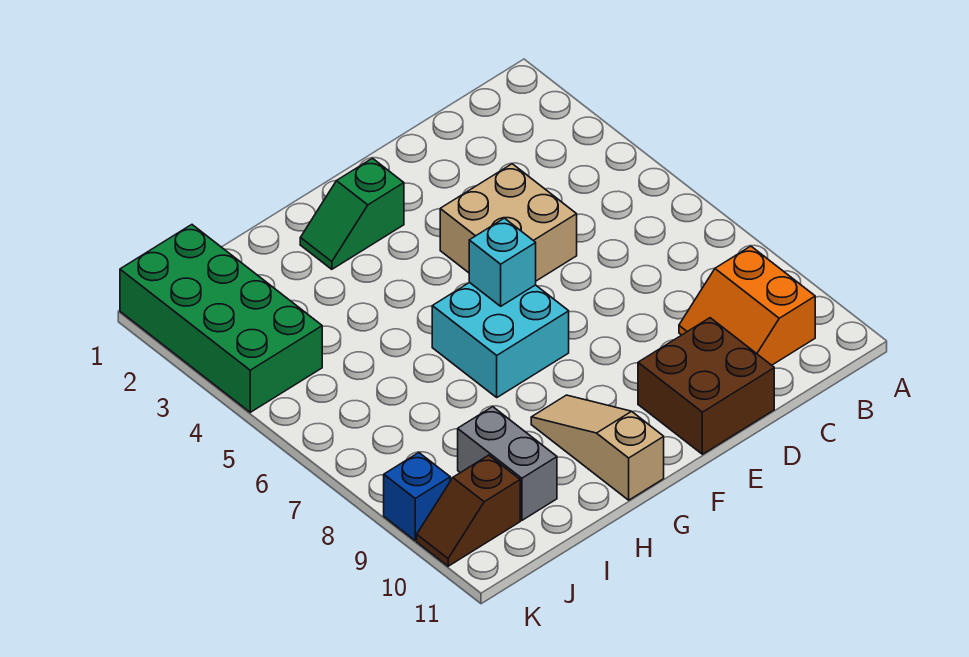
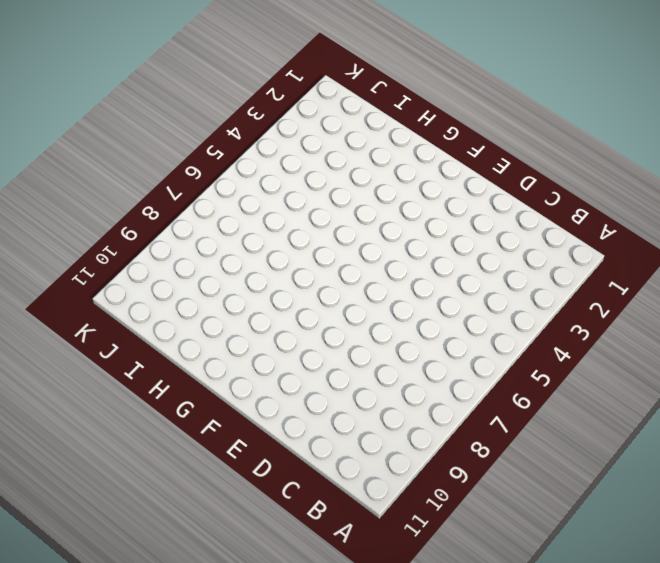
none -> orange slope B9:C10 level 1 top B
none -> tan brick D4:E5 level 1

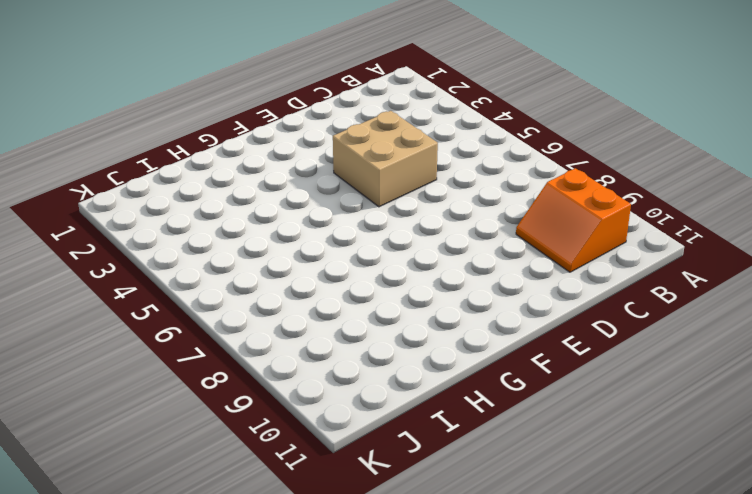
none -> brown brick D10:E11 level 1
none -> green slope F2:G2 level 1 top F

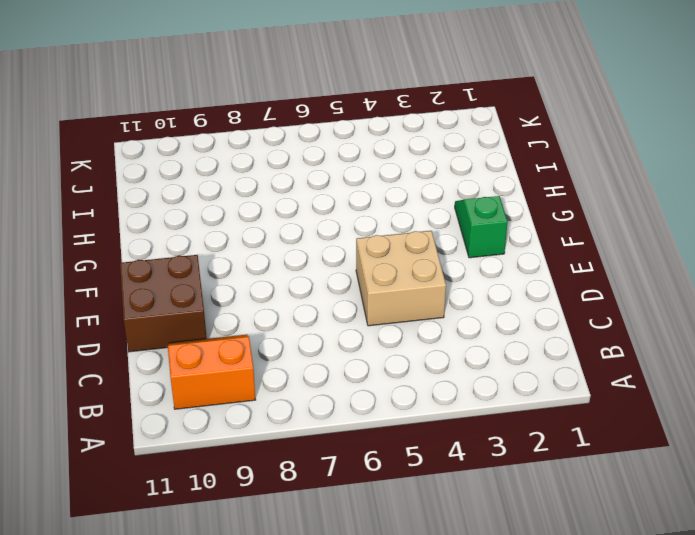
none -> cyan brick F6:G7 level 1
none -> tan slope G9:G11 level 1 top 11

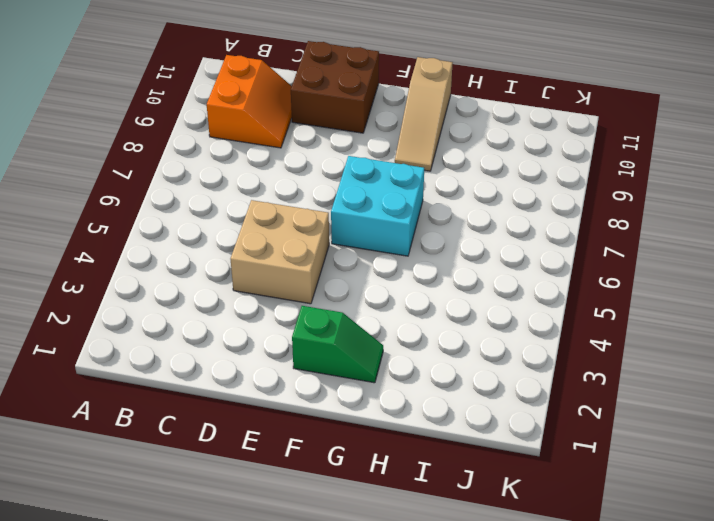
none -> grey brick I9:I10 level 1
none -> green brick J1:K4 level 1

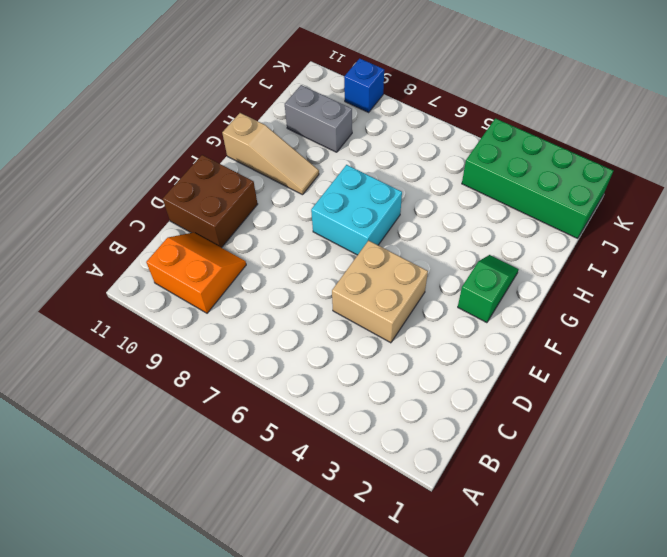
none -> brown slope J10:K10 level 1 top J
none -> cyan brick F6 level 2

